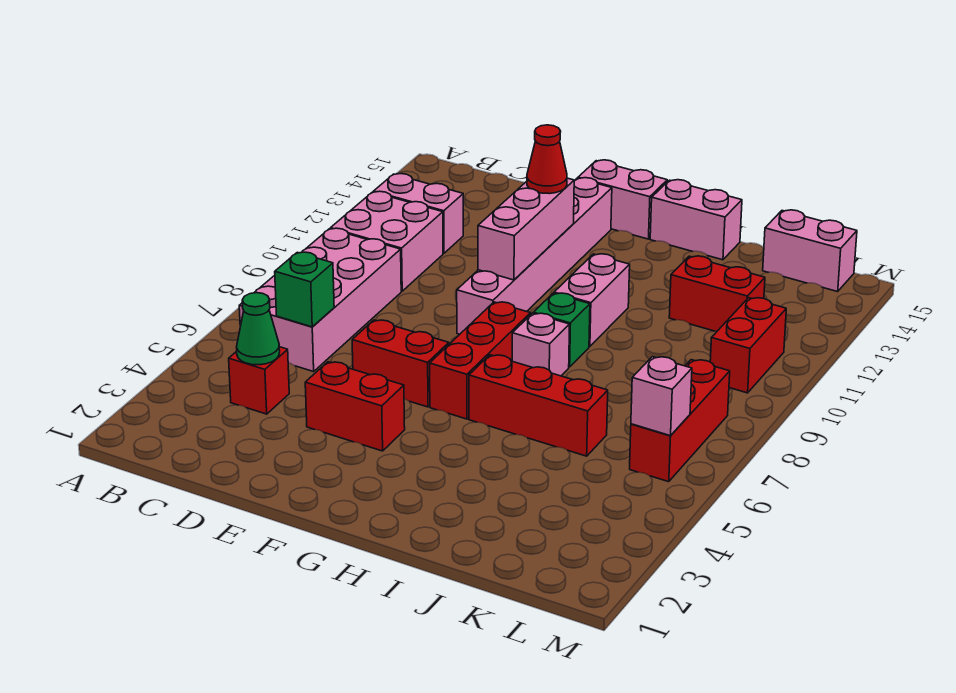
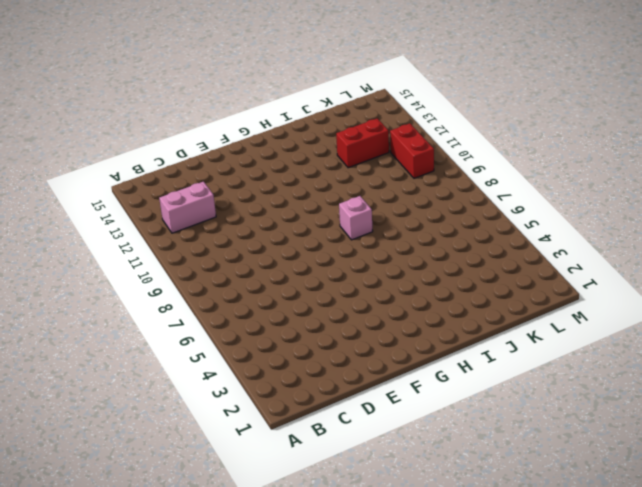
none -> pink brick B6:C9 level 1
none -> pink brick B10:C11 level 1
none -> red brick C4 level 1

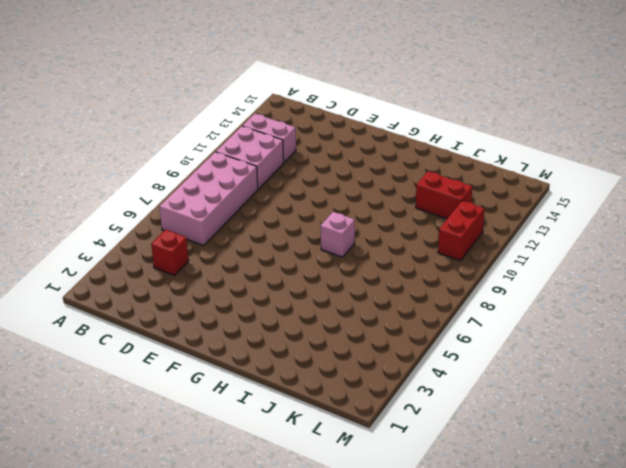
none -> red brick E4:F4 level 1
none -> red brick E6:F6 level 1
none -> pink brick F9:F14 level 1

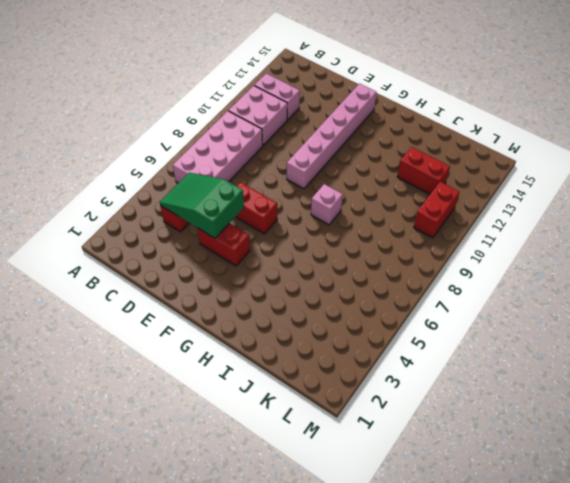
green slope C4:E5 level 2 top E -> green cone C4 level 2
none -> pink brick F15:G15 level 1
none -> red brick G6:G8 level 1
none -> red brick H6:J6 level 1

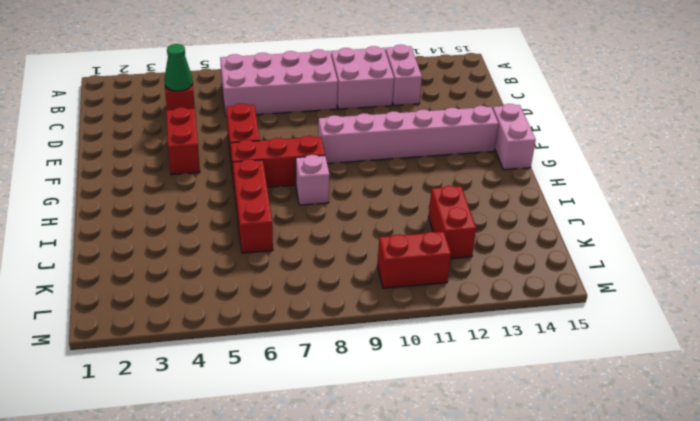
none -> green brick H9 level 1
none -> pink brick H10:H11 level 1
none -> pink brick H15:I15 level 1

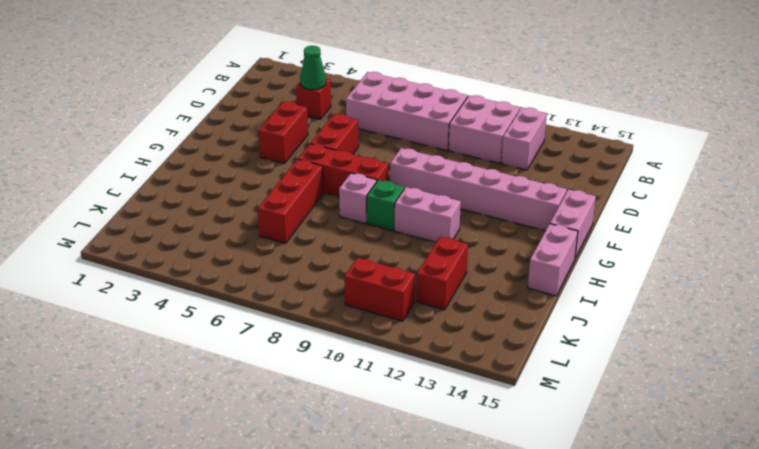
none -> pink brick K15:L15 level 1
none -> red brick L6:L8 level 1
none -> green brick C6 level 2

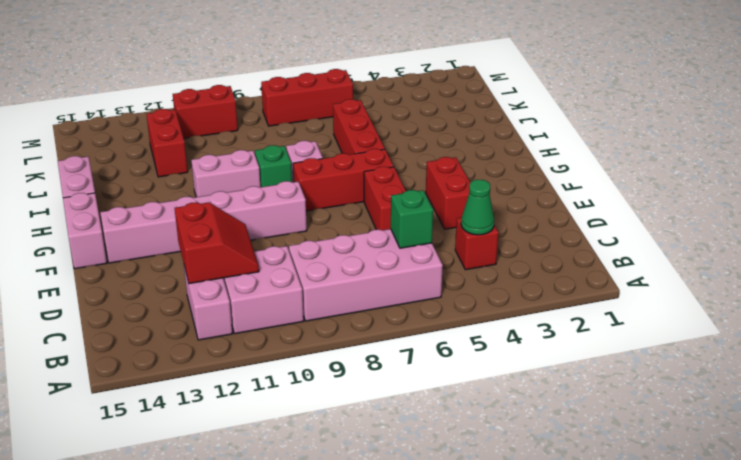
red slope C11:D12 level 2 top 12 -> none
none -> pink brick K15:L15 level 1
none -> pink brick F10:F12 level 2
none -> pink brick L6 level 2

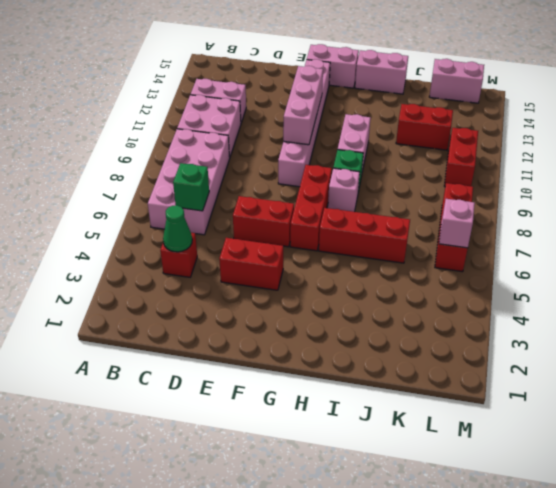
none -> red cone F12 level 3

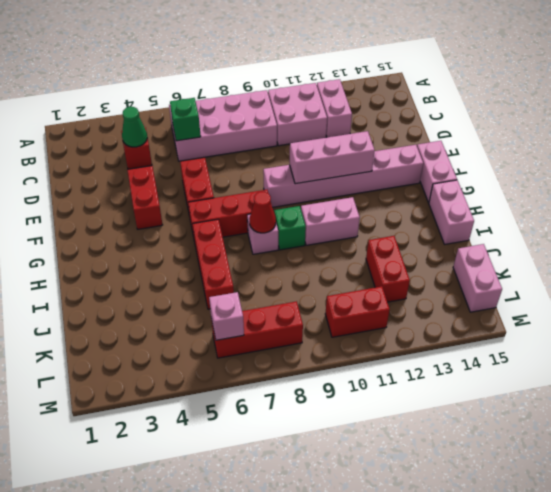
red cone H8 level 2 -> red cone F12 level 3

